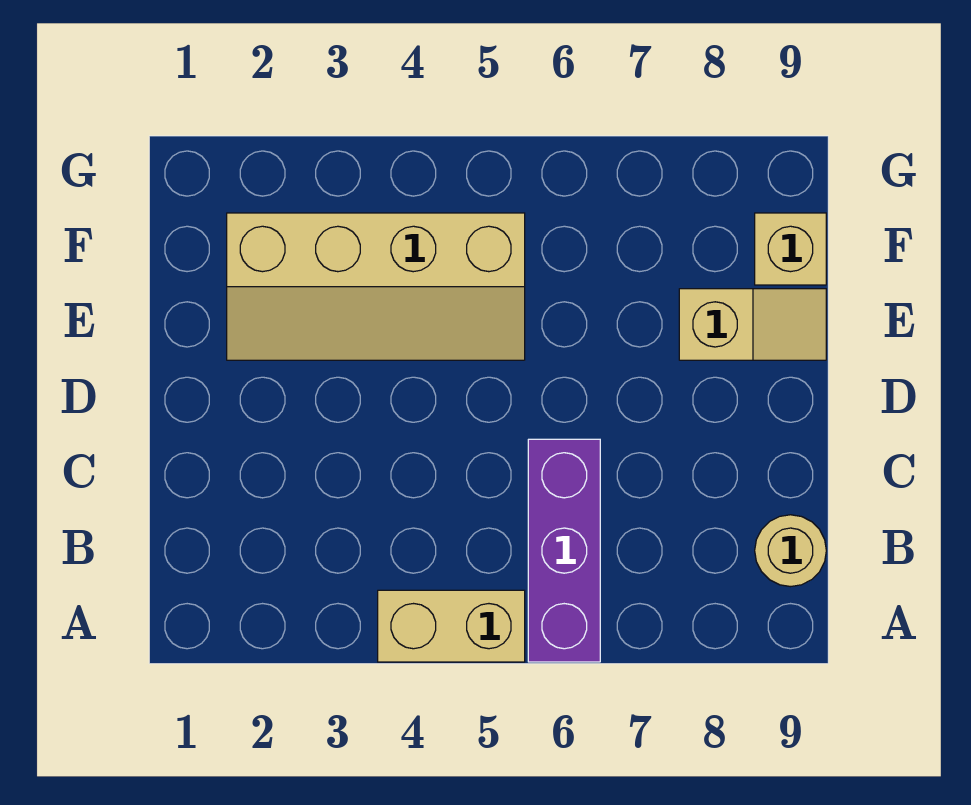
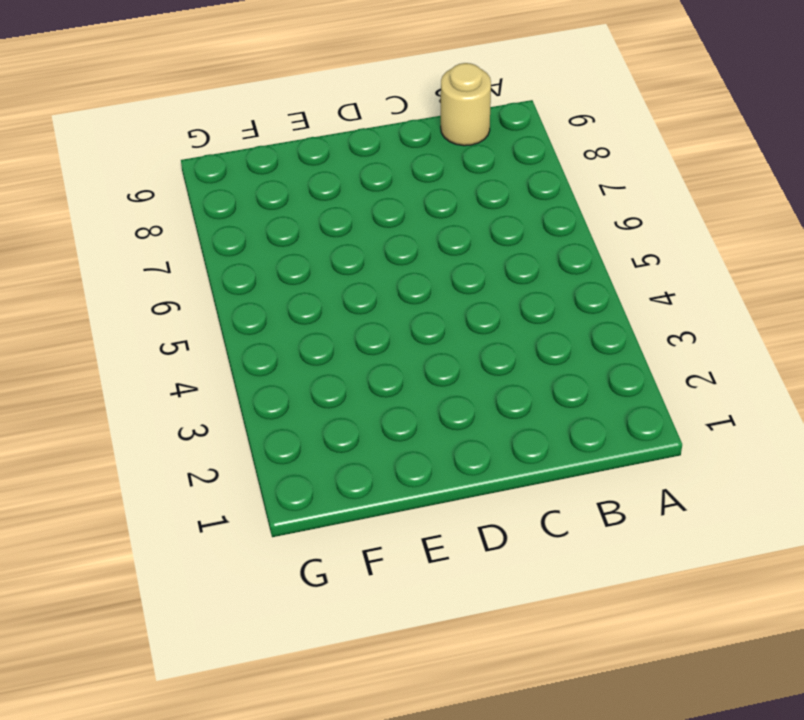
none -> tan brick A4:A5 level 1
none -> purple brick A6:C6 level 1

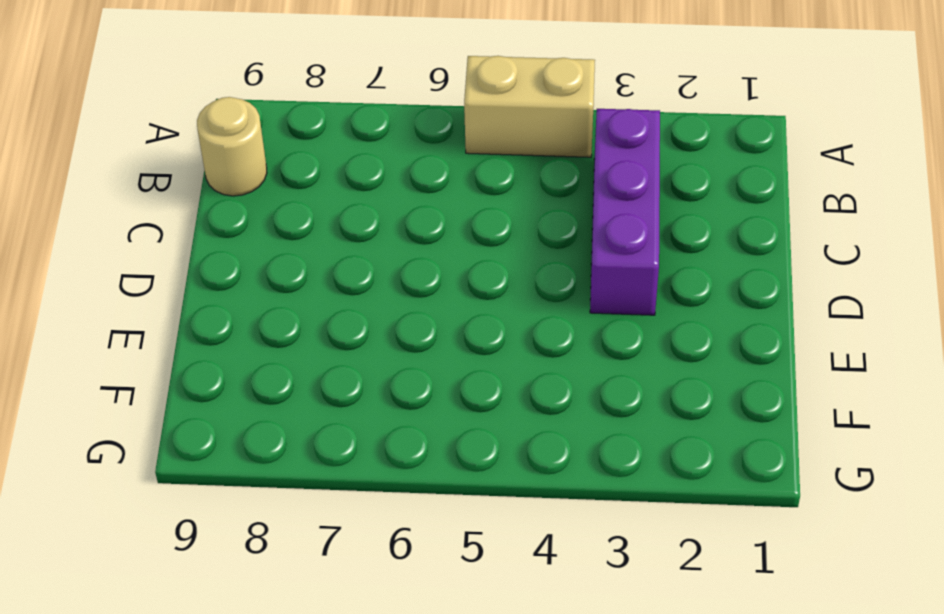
purple brick B3:D3 level 1 -> purple brick A6:C6 level 1
none -> tan slope E2:F5 level 1 top F
none -> tan slope E8:E9 level 1 top 8

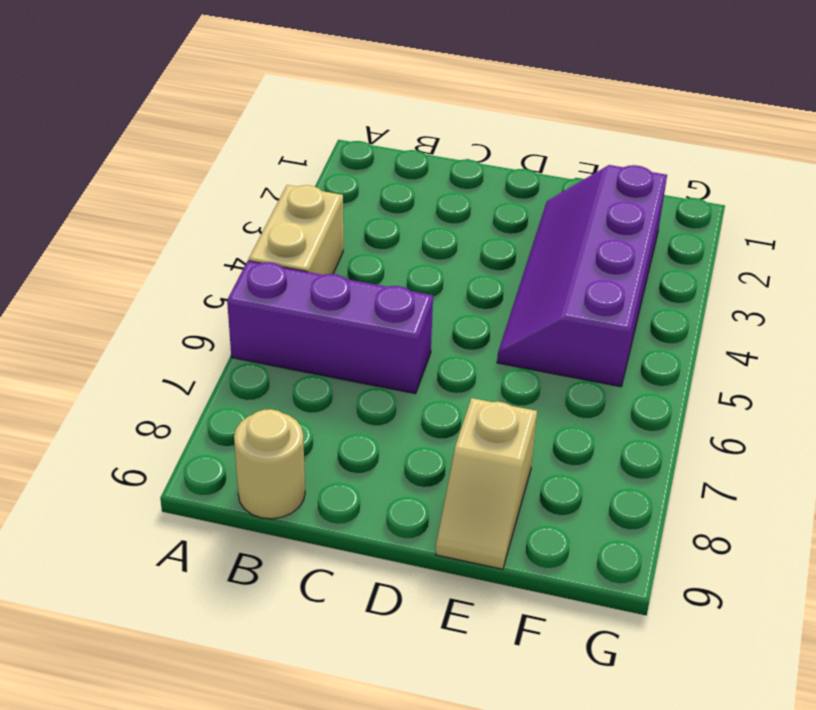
purple slope E2:F5 level 1 top F -> tan slope E2:F5 level 1 top F
none -> tan brick F9 level 1

